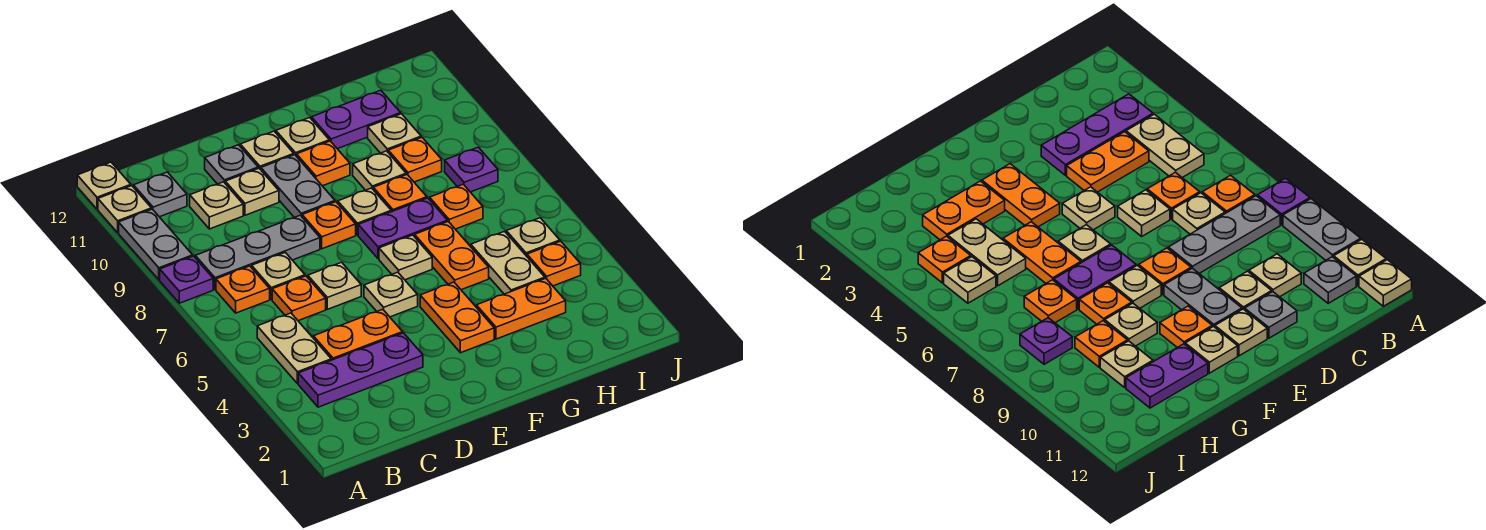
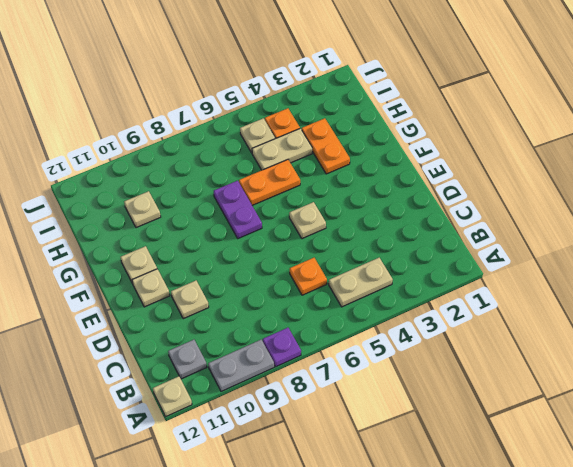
none -> tan plate A11 level 1
none -> purple plate B3:D3 level 1
none -> orange plate B7 level 1
none -> grey plate B8:D8 level 1

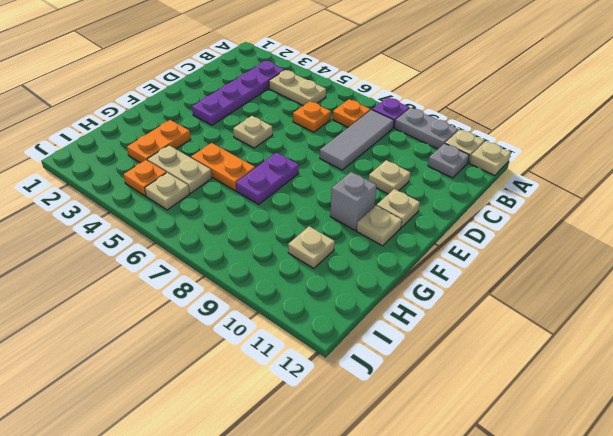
purple plate B3:E3 level 1 -> purple plate B3:D3 level 1
grey tile B8:D8 level 1 -> grey plate B8:D8 level 1
grey brick F10 level 1 -> orange plate F10 level 1
none -> orange plate C4:D4 level 1
none -> tan plate C7 level 1
none -> tan plate C10 level 1
none -> tan plate D6 level 1

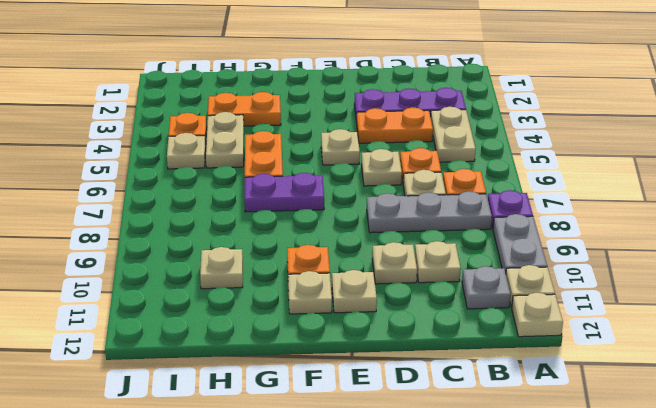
none -> grey plate D11 level 1
none -> orange plate E8 level 1
none -> grey plate E9:E10 level 1
none -> orange plate F3:F4 level 1

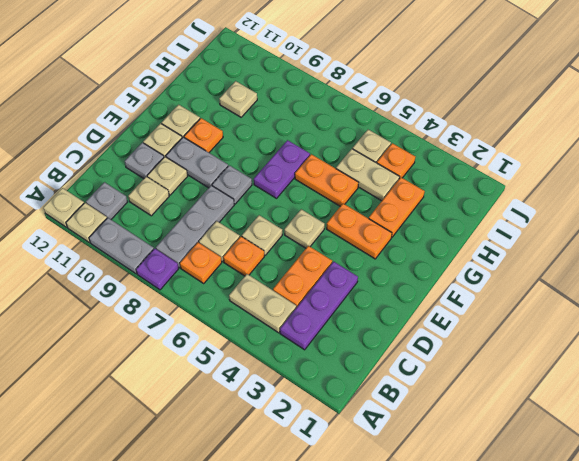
grey plate E8 level 1 -> orange plate E8 level 1
none -> tan plate F6 level 1
none -> tan plate F8 level 1
none -> orange plate G8 level 1
none -> tan plate G9 level 1

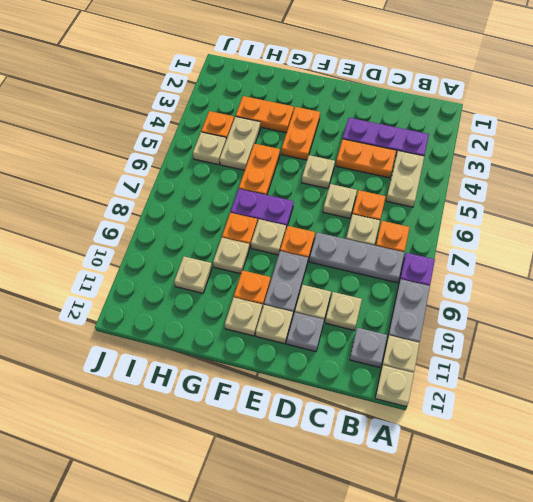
none -> tan plate F6 level 1
none -> purple plate G11:H11 level 1
none -> orange plate H7 level 1
none -> orange plate H9 level 1

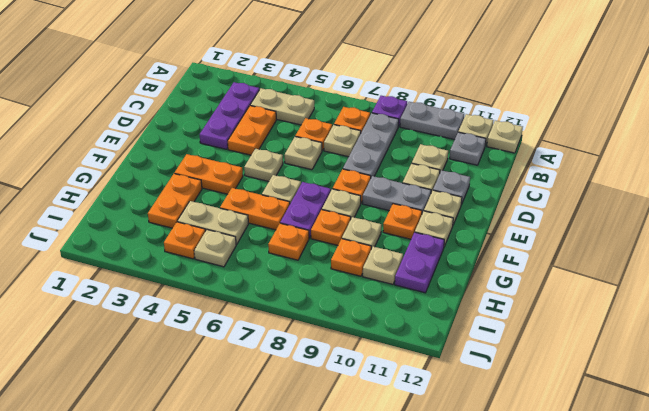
none -> purple plate I8 level 1

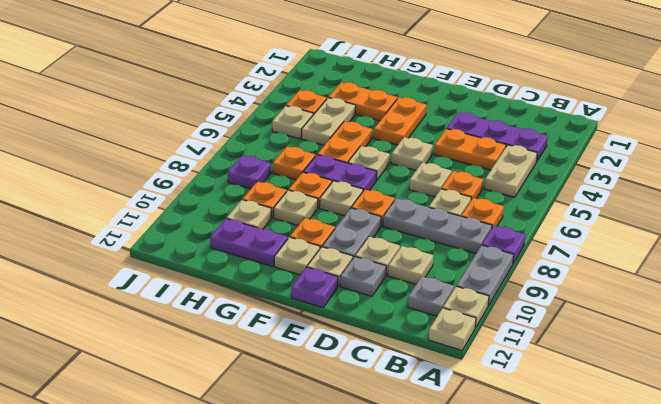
purple plate E12 level 1 -> none

